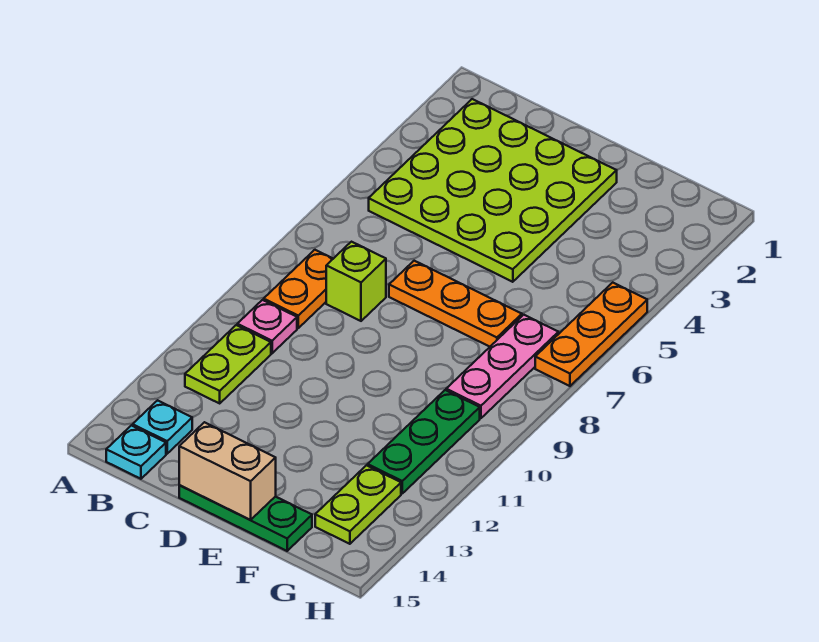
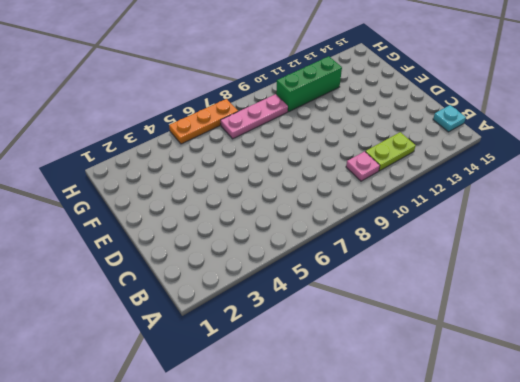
green brick G10:G12 level 1 -> green plate G10:G12 level 1
none -> lime plate B2:E5 level 1
none -> orange plate B8:B9 level 1
none -> cyan plate B14 level 1

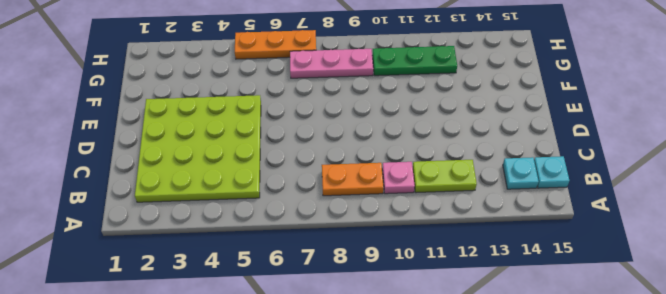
none -> lime brick C8 level 1
none -> orange plate D7:F7 level 1
none -> green plate D15:F15 level 1

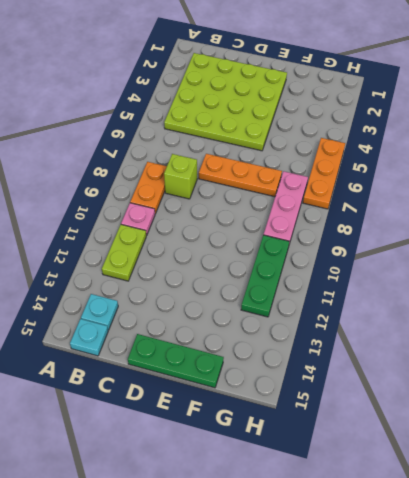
none -> lime plate G13:G14 level 1
none -> tan brick D15:E15 level 2

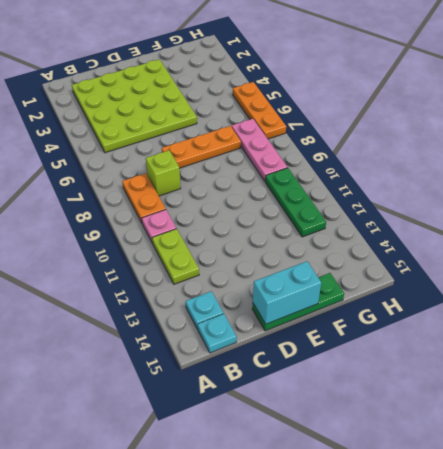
cyan brick D15:E15 level 2 -> tan brick D15:E15 level 2
none -> lime plate G13:G14 level 1

